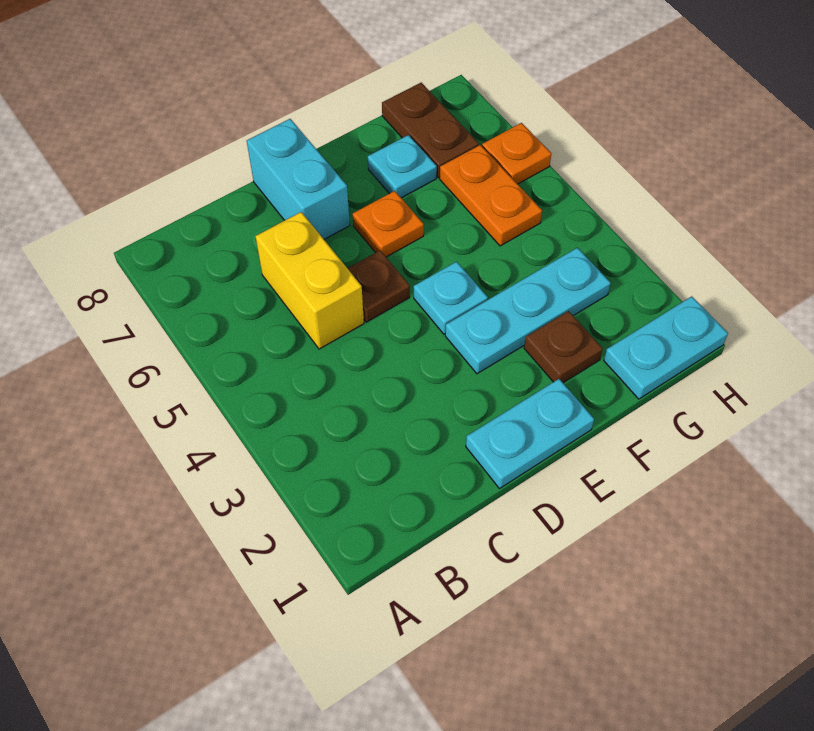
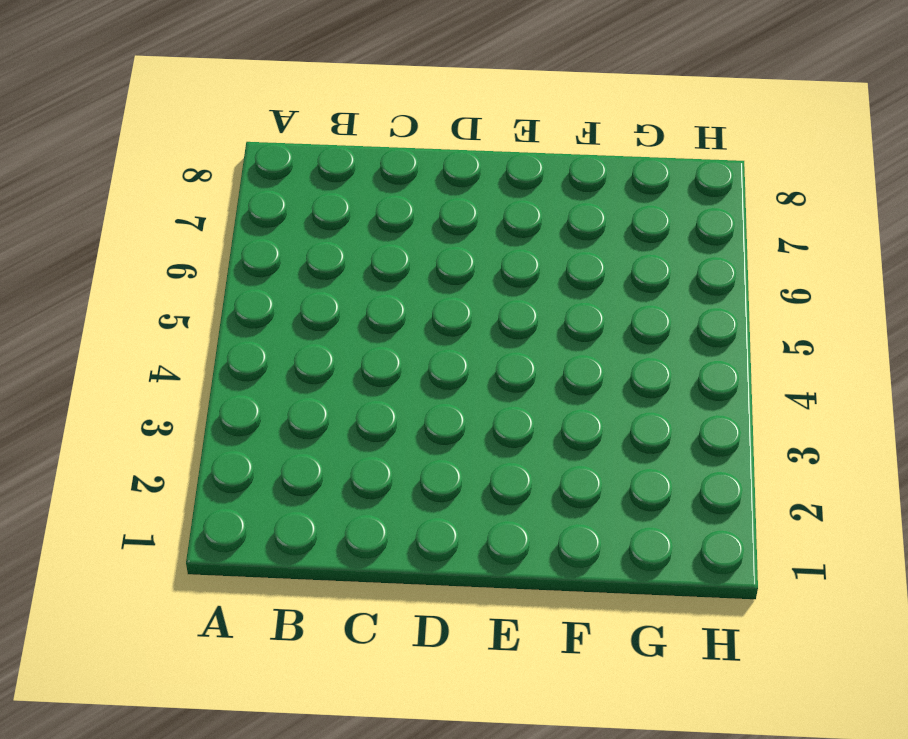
none -> yellow brick C5:C6 level 1
none -> cyan plate D1:E1 level 1
none -> brown plate D5 level 1

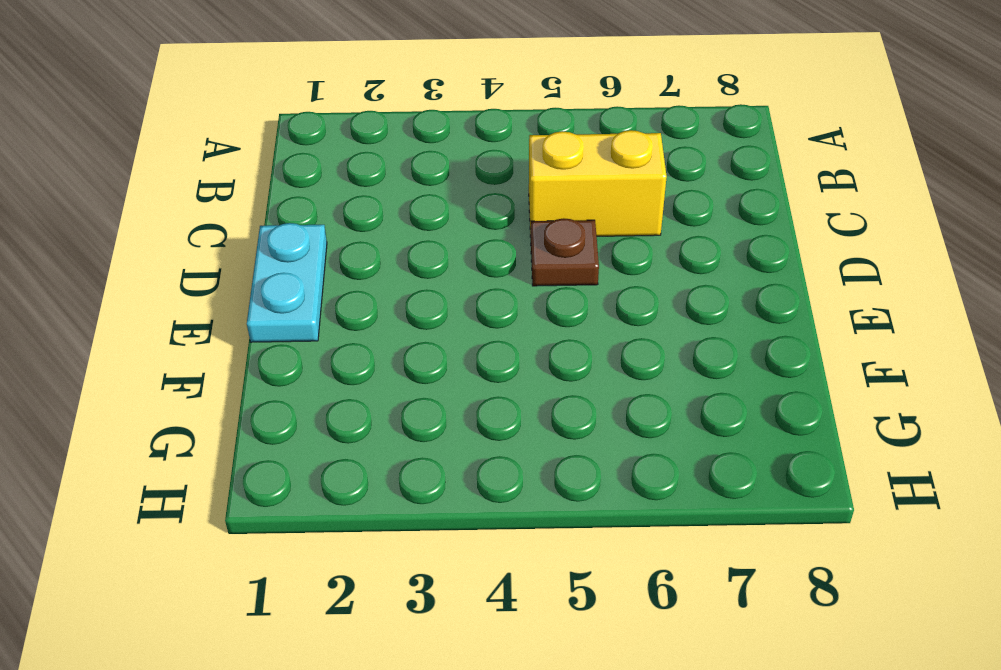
none -> cyan brick D7:D8 level 1
none -> cyan plate E3:G3 level 1
none -> cyan plate E4 level 1

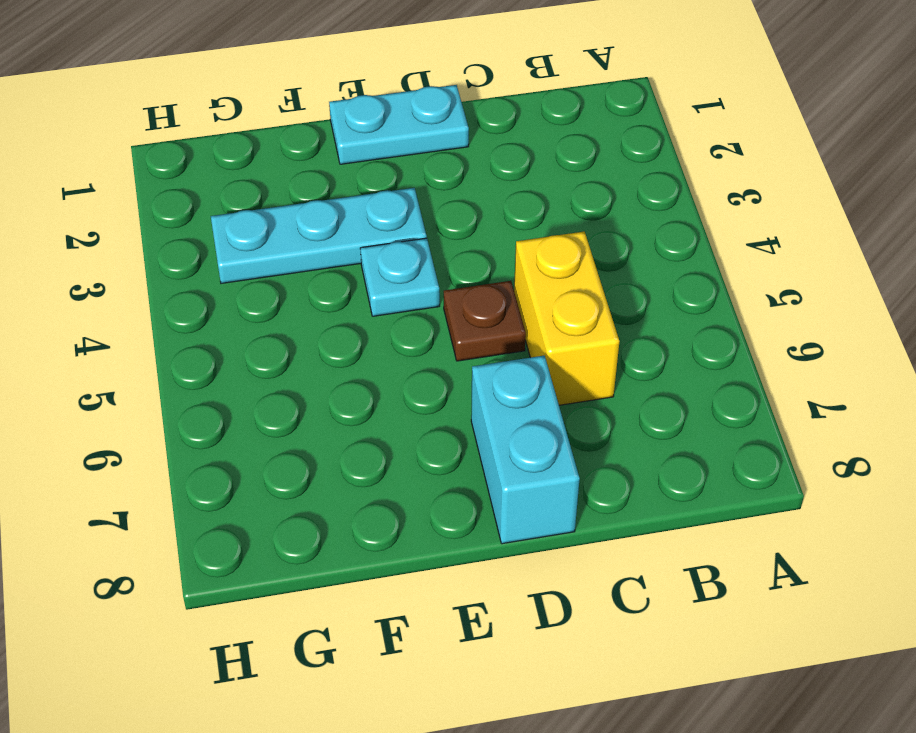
none -> orange plate E6 level 1
none -> brown plate F2 level 1
none -> cyan plate F7 level 1

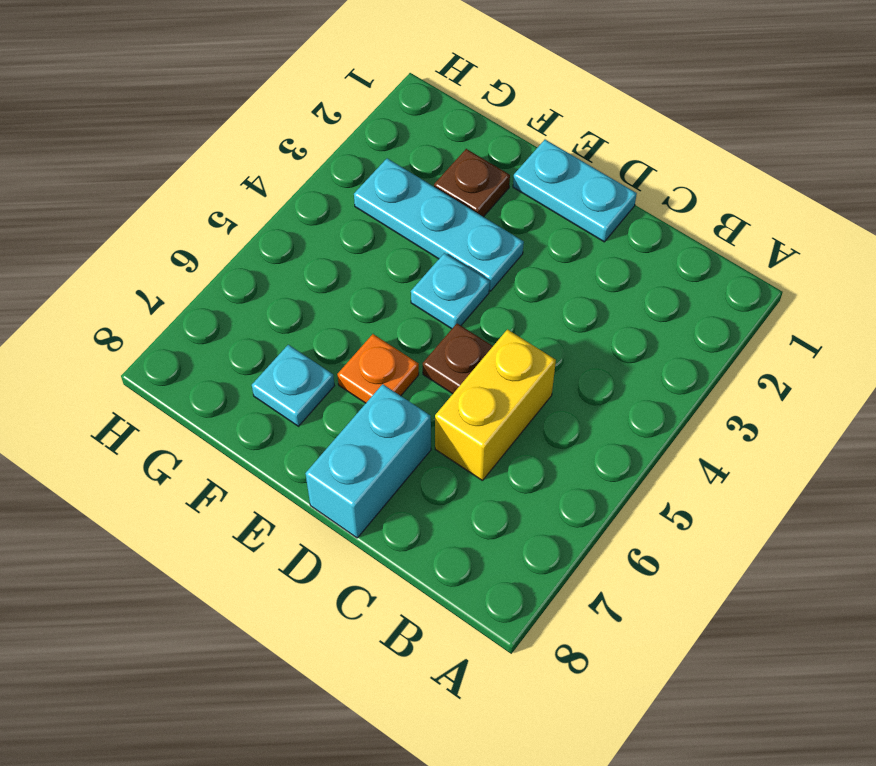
none -> cyan plate G1:H1 level 1
none -> orange plate G5:G6 level 1
none -> brown plate G7:G8 level 1

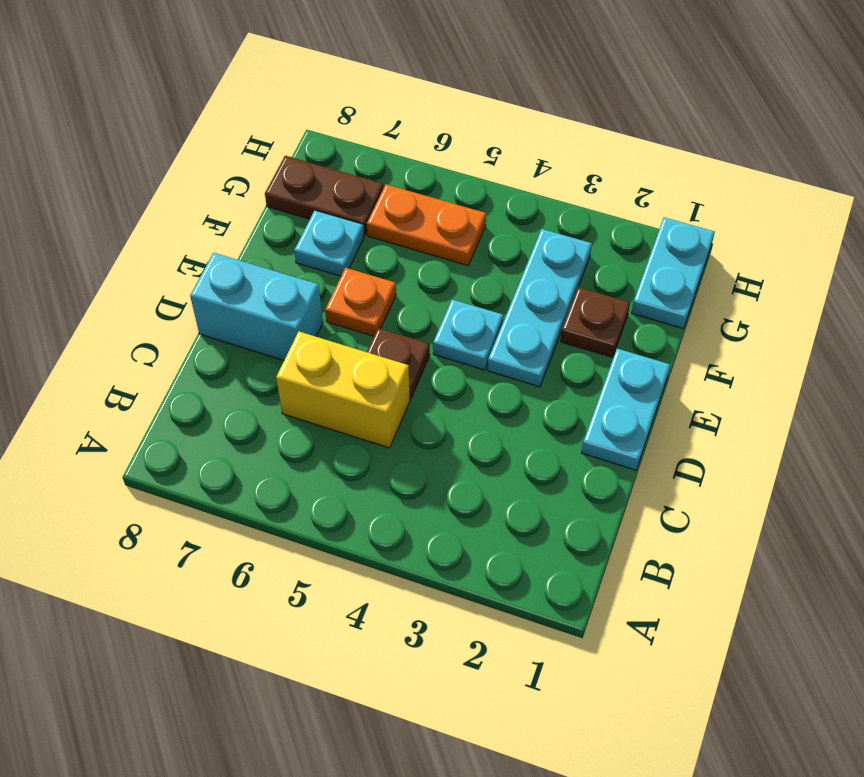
none -> orange plate H6 level 1

